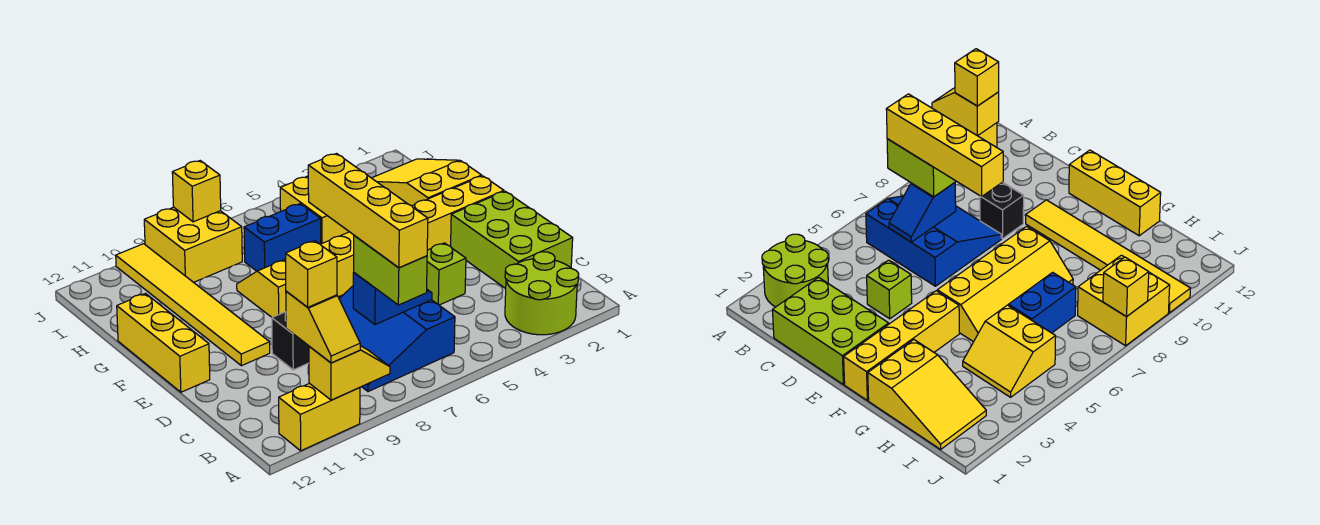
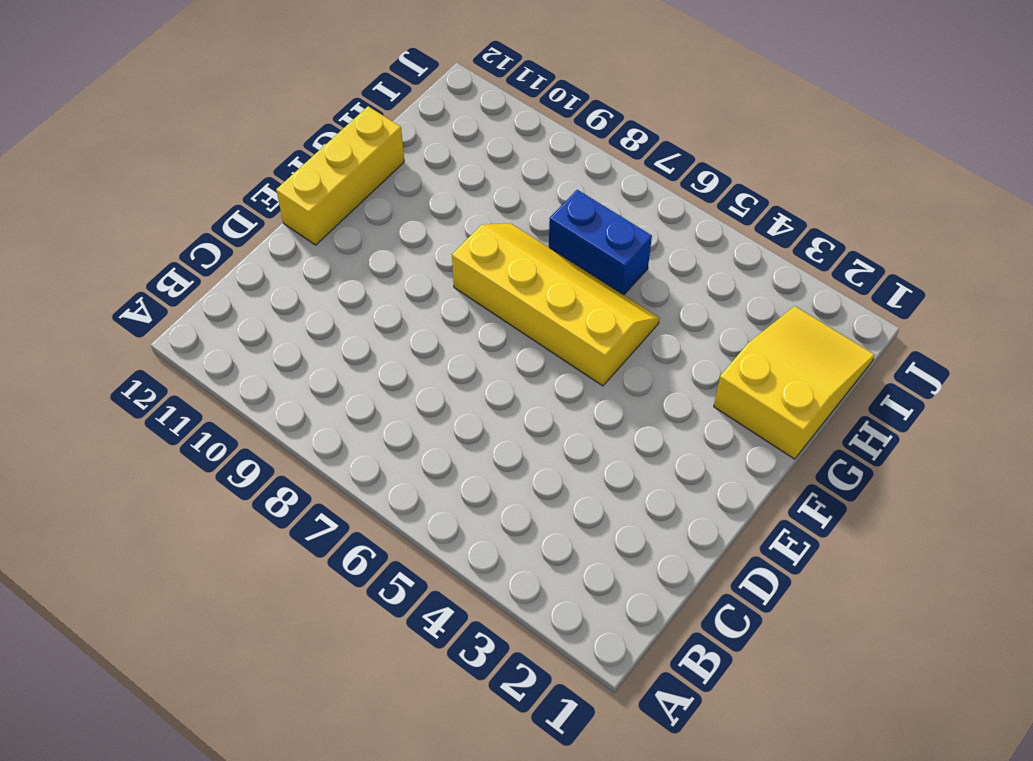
none -> lime round brick A2:B3 level 1
none -> yellow brick A10:A11 level 1
none -> blue slope B6:D8 level 1 top 6

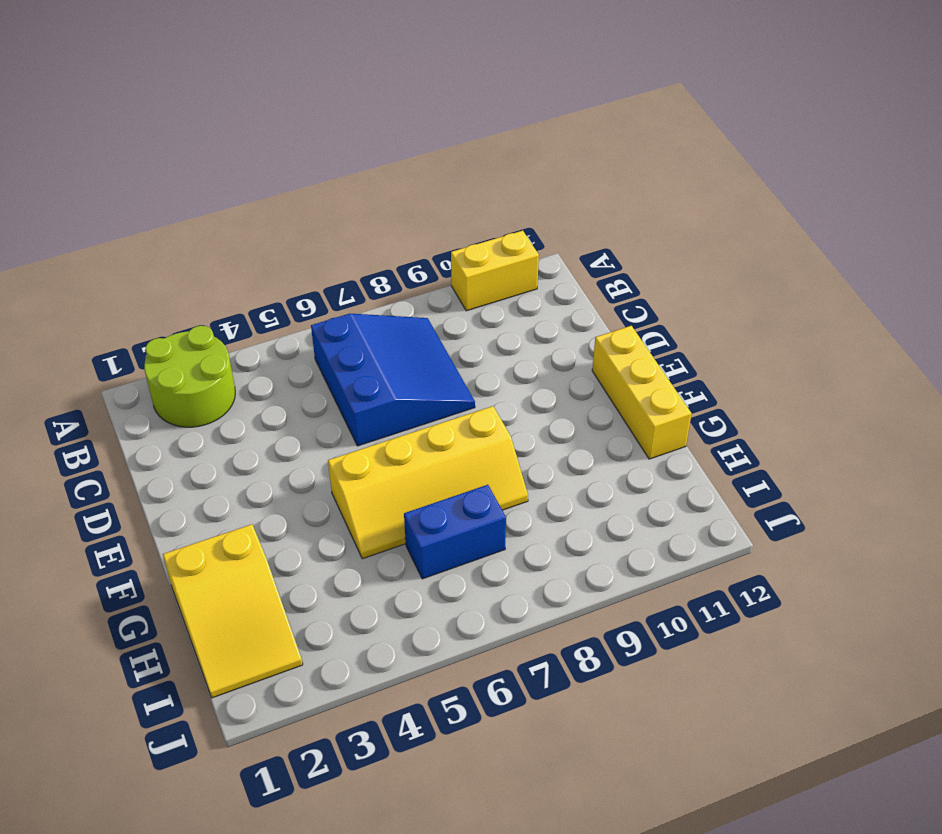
none -> lime brick C1:E2 level 1
none -> lime brick D4 level 1
none -> black brick D9 level 1

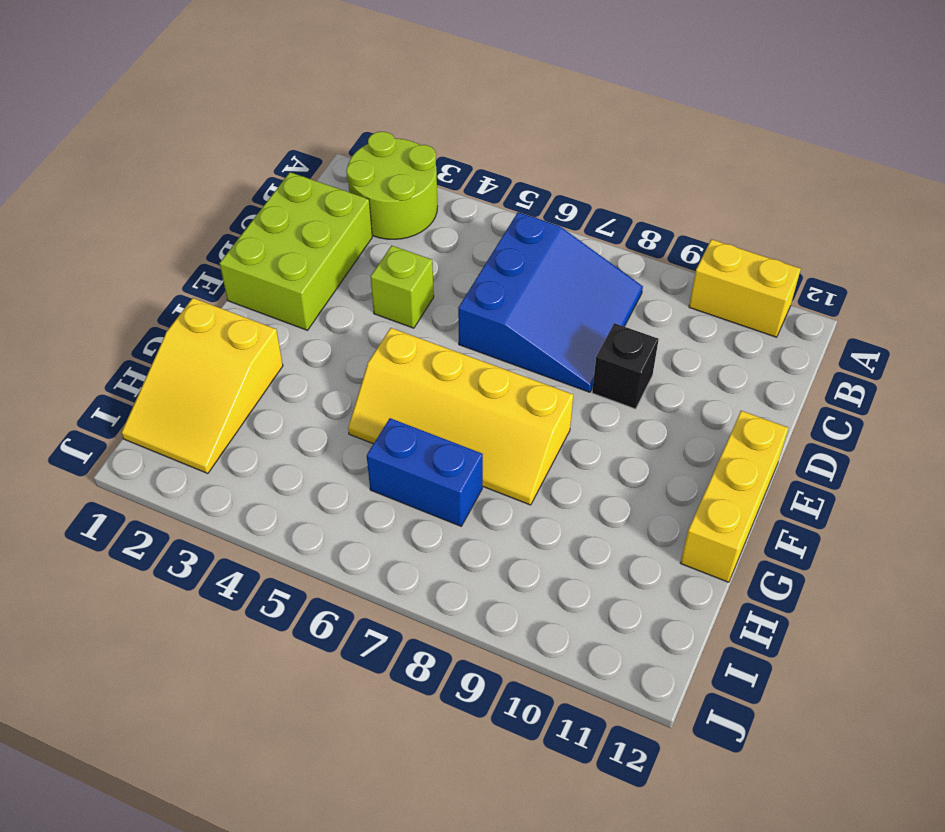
none -> yellow tile E10:J10 level 1
none -> yellow brick F1:F4 level 1
none -> yellow slope H4:I5 level 1 top 5

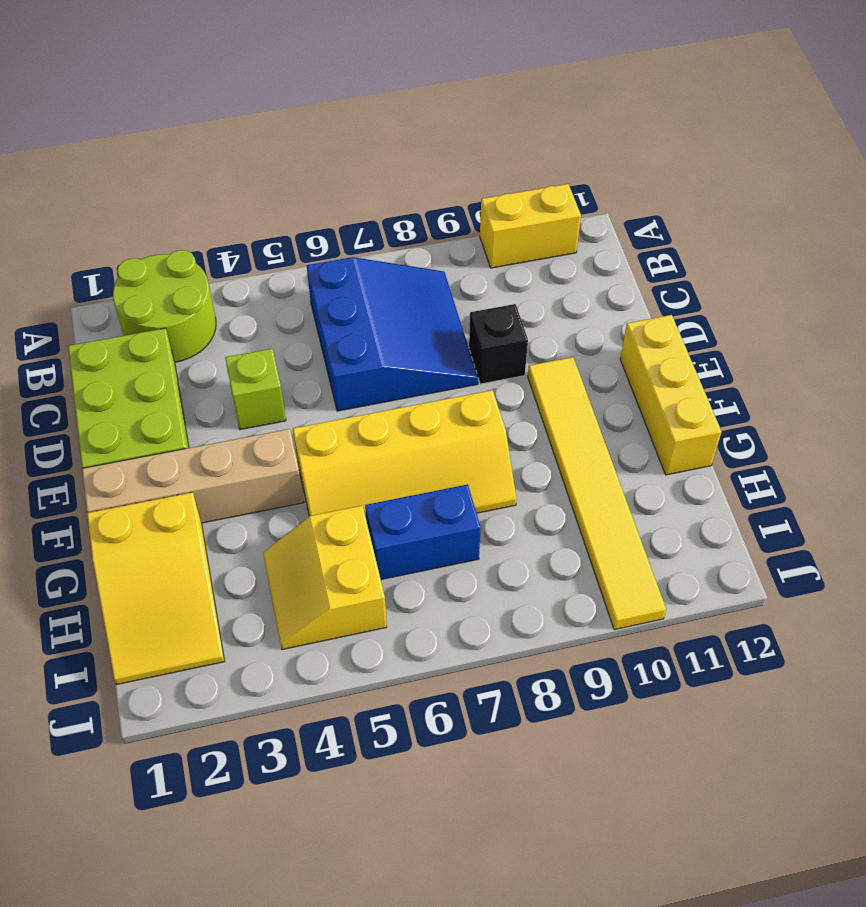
tan brick F1:F4 level 1 -> yellow brick F1:F4 level 1
none -> yellow brick I8:J9 level 1
none -> yellow slope A9:A10 level 2 top 10
none -> blue slope C6:C7 level 2 top 7

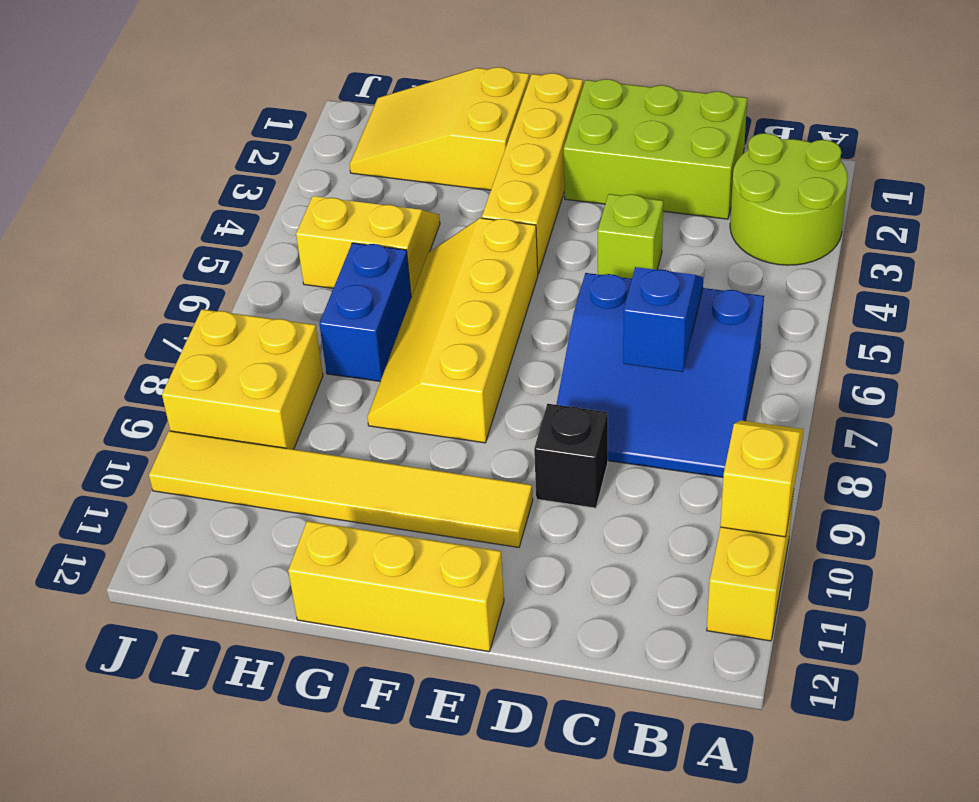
none -> yellow brick J8 level 2
none -> yellow slope A10:B10 level 3 top B
none -> lime brick B7:C7 level 3

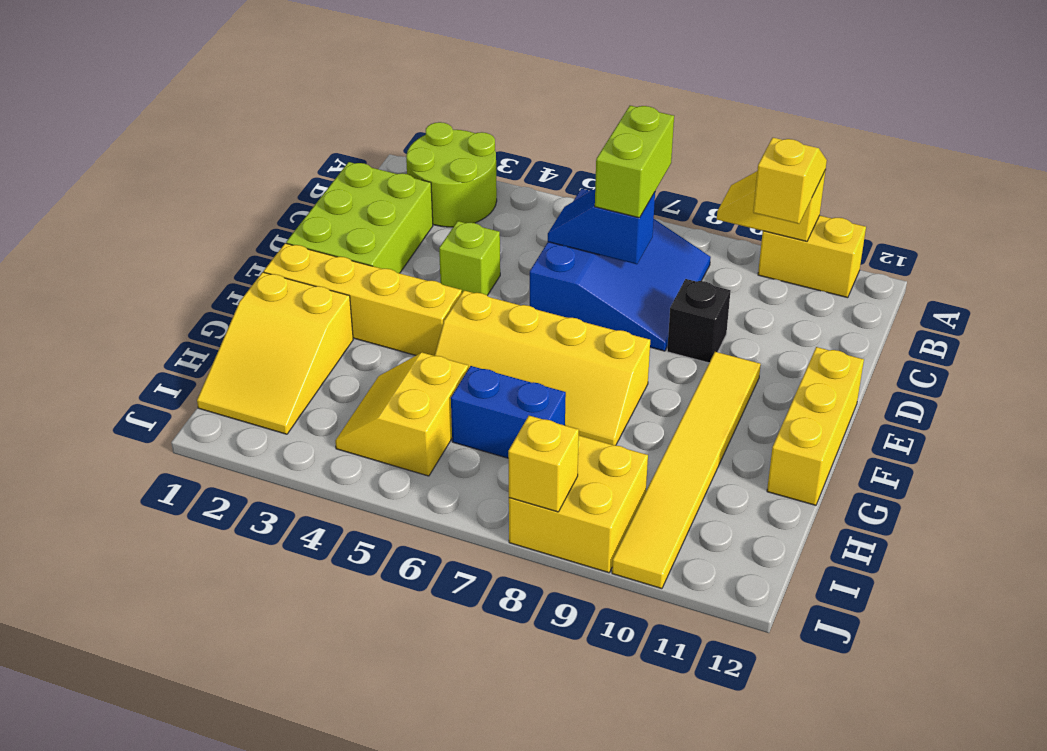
none -> yellow brick B7:E7 level 4
none -> yellow brick B10 level 4

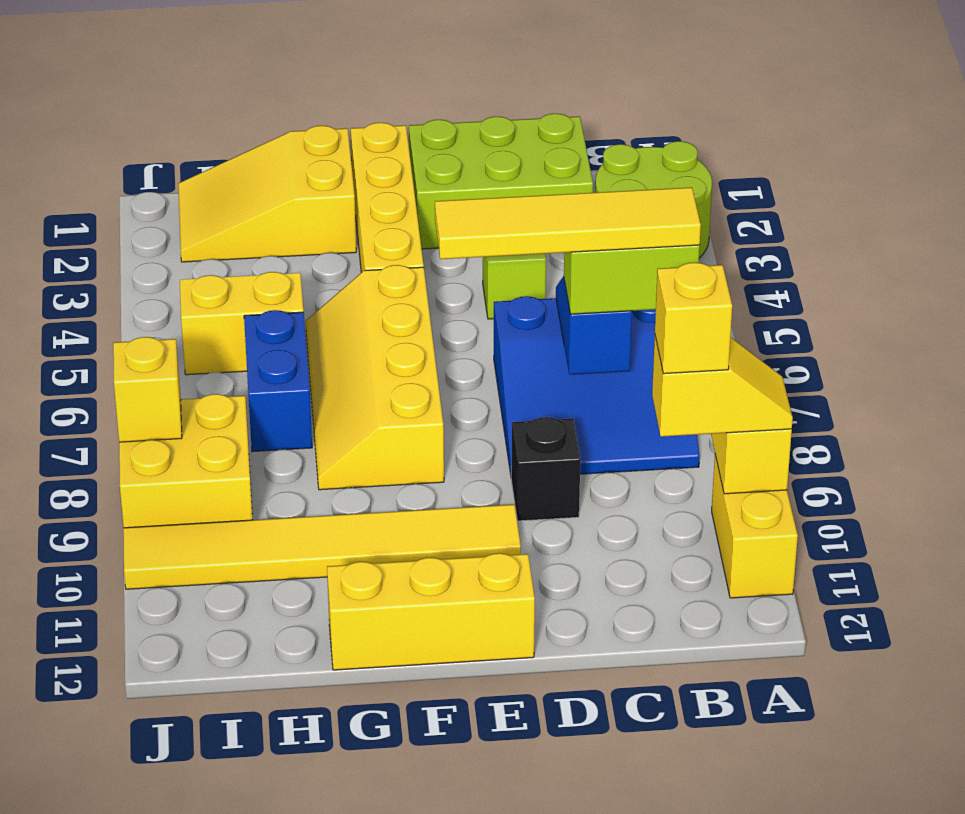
yellow tile B7:E7 level 4 -> yellow brick B7:E7 level 4

